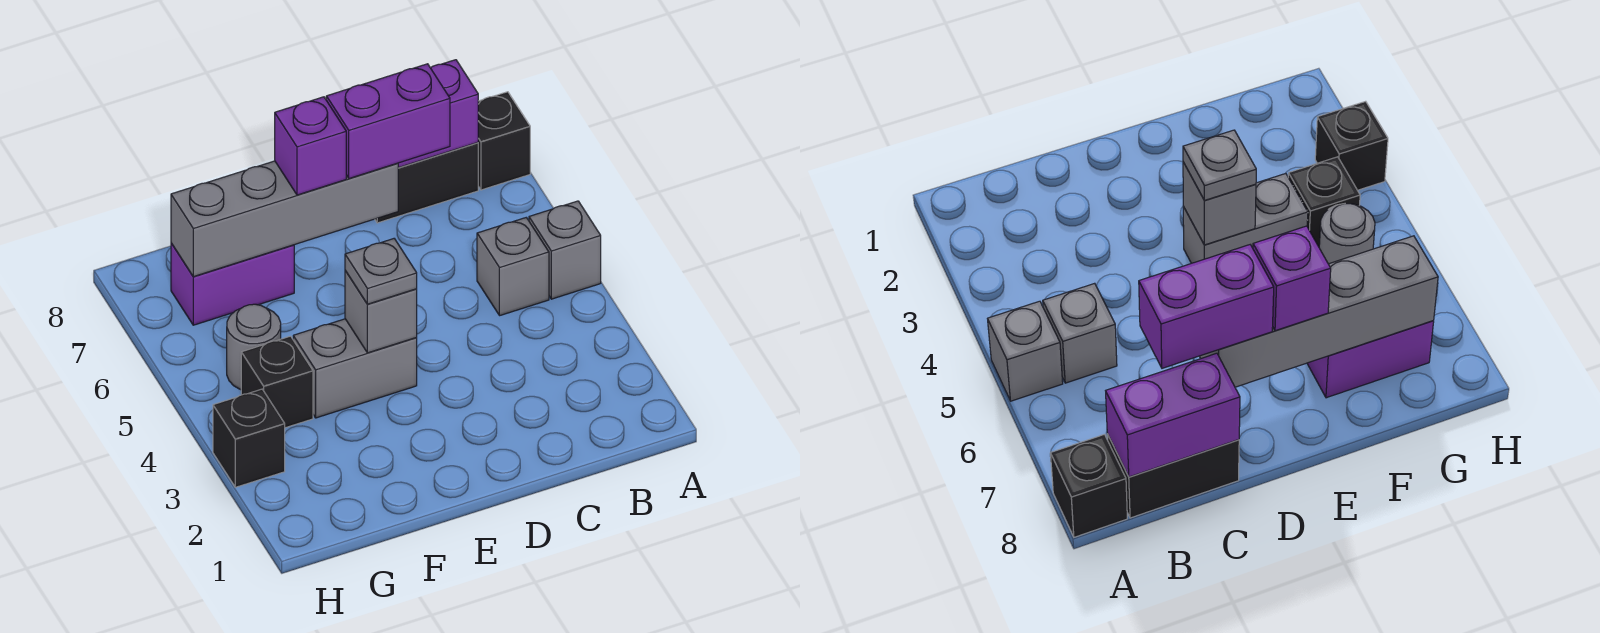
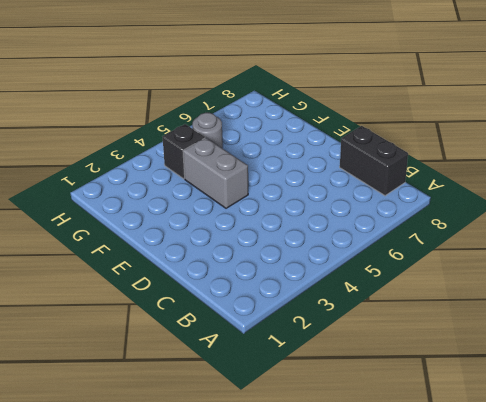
none -> grey brick A5 level 1
none -> black brick A8 level 1
none -> grey brick B5 level 1

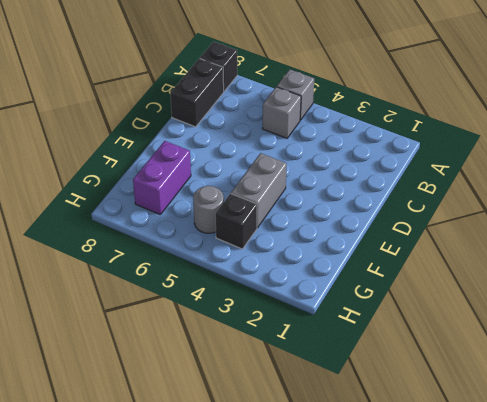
none -> black brick H3 level 1
none -> purple brick B8:C8 level 2
none -> grey brick D7:G7 level 2

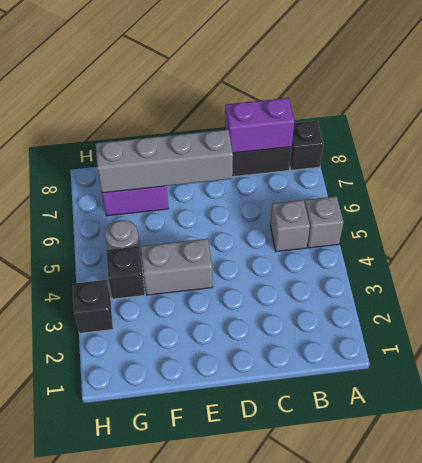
none -> grey brick E4 level 2
none -> purple brick C7:D7 level 3
none -> grey plate E4 level 3

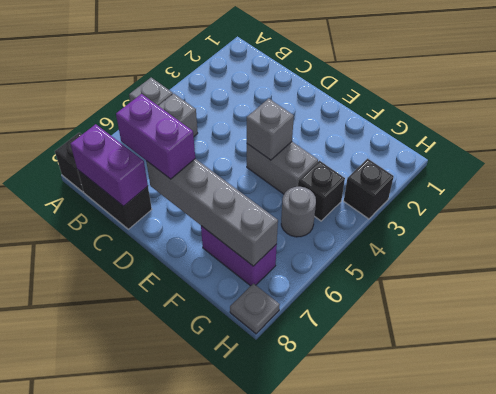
grey plate H8 level 1 -> grey plate E4 level 3
none -> purple brick E7 level 3

